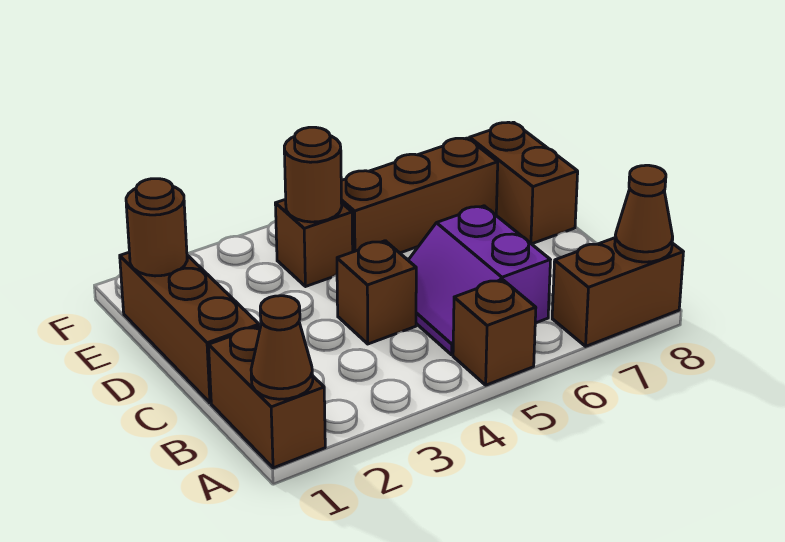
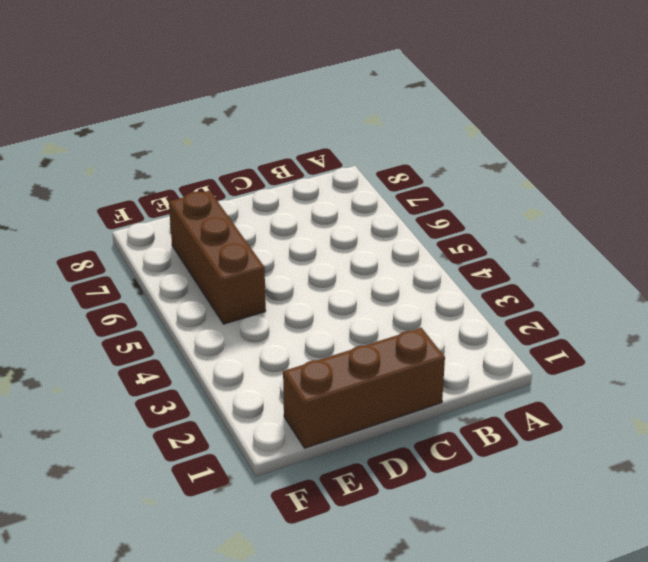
none -> brown brick A1:B1 level 1
none -> brown brick A5 level 1
none -> brown brick A7:A8 level 1

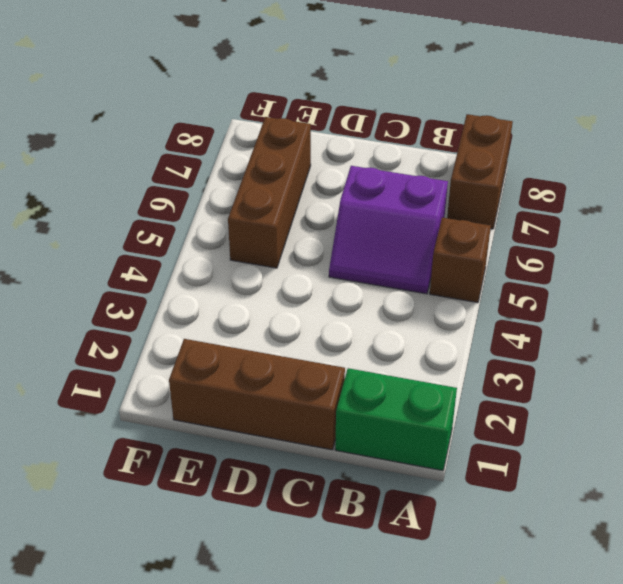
green brick A1:B1 level 1 -> brown brick A1:B1 level 1
none -> brown brick C4 level 1
none -> brown brick D8:E8 level 1
none -> brown brick E4 level 1

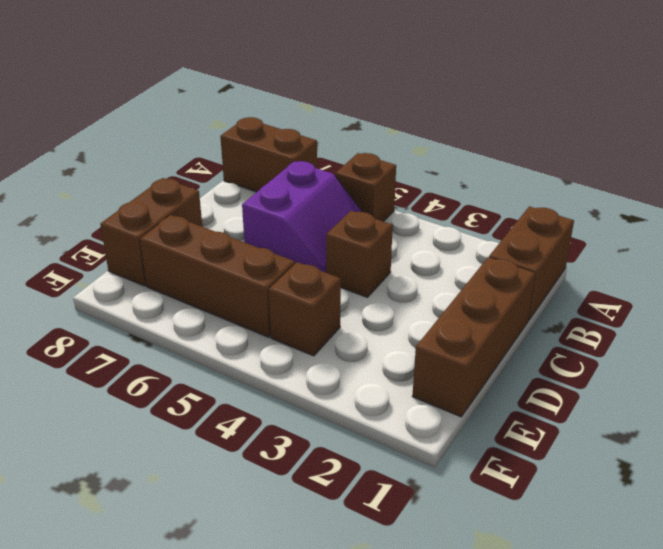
none -> brown cone A1 level 2
none -> brown cone A8 level 2
none -> brown round brick E1 level 2

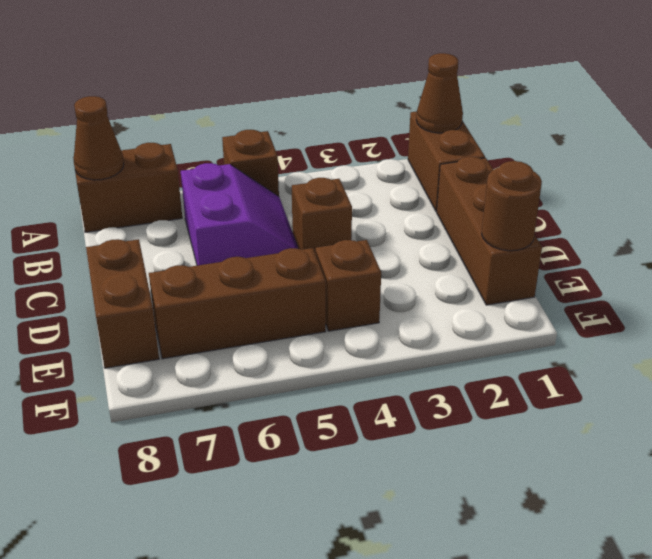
none -> brown round brick E4 level 2

